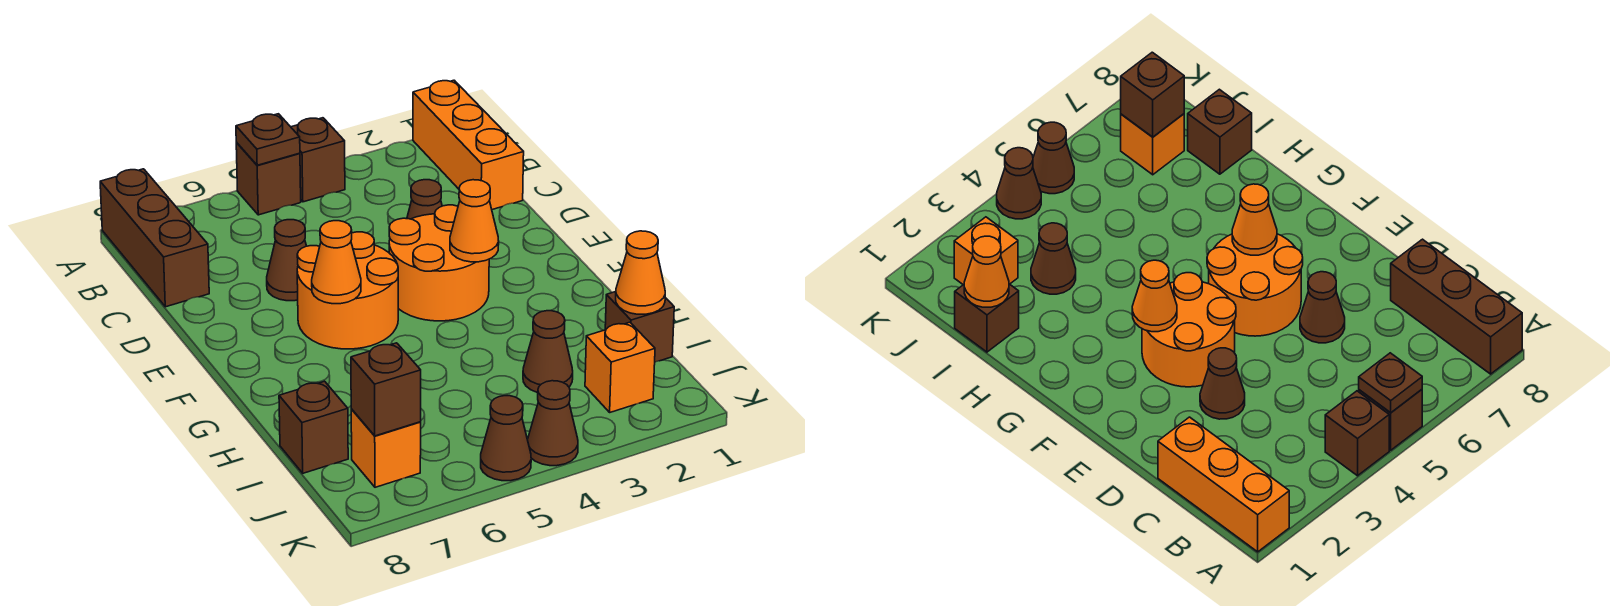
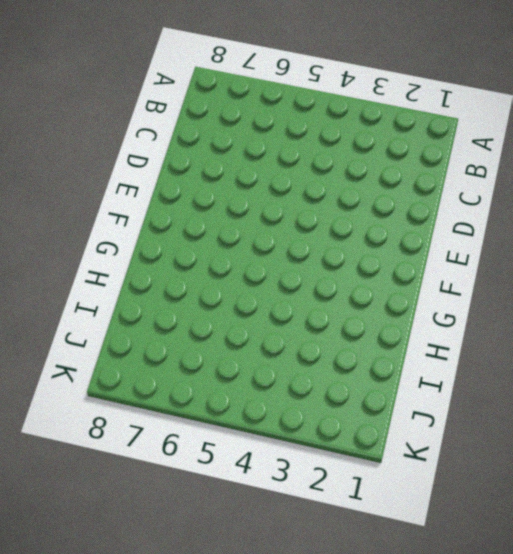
none -> orange brick A1:C1 level 1
none -> brown brick A4 level 1
none -> brown brick A5 level 1

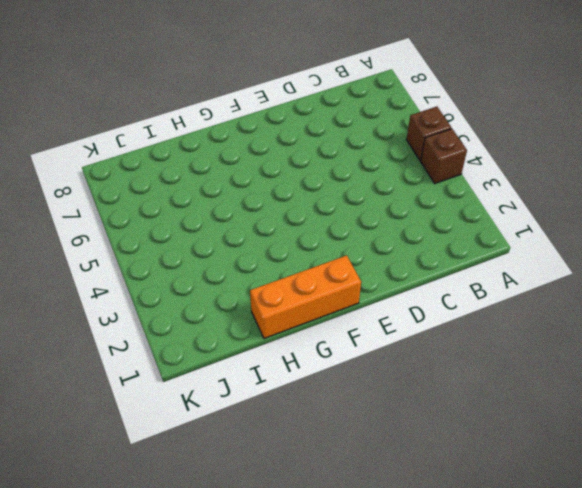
orange brick F1:H1 level 1 -> orange brick A1:C1 level 1
none -> brown brick A8:C8 level 1
none -> brown cone D3 level 1
none -> brown cone D6 level 1

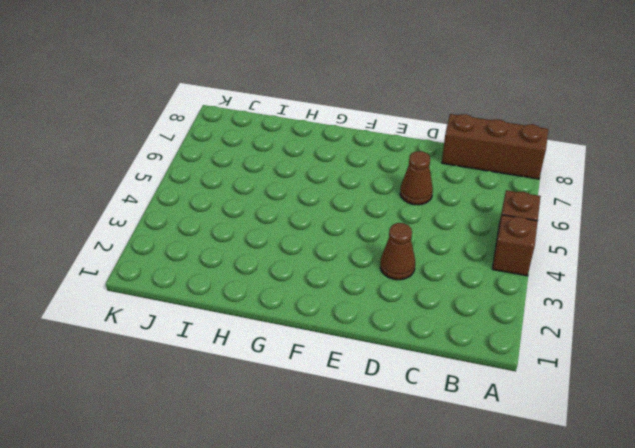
none -> orange brick A1:C1 level 1
none -> orange round brick E3:F4 level 1
none -> orange round brick E5:F6 level 1

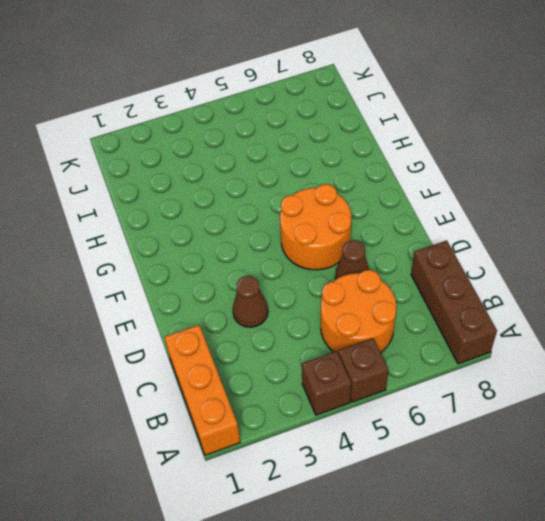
orange round brick B5:C6 level 1 -> orange round brick E3:F4 level 1
none -> brown brick I1 level 1
none -> brown cone I3 level 1
none -> brown brick I8 level 1

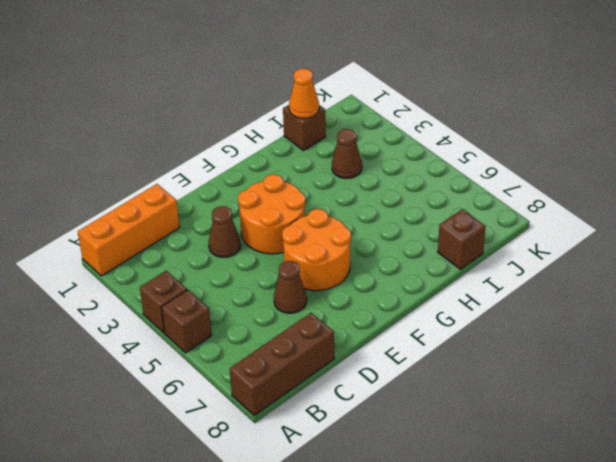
none -> orange brick J2 level 1
none -> orange brick J7 level 1
none -> brown cone K4 level 1

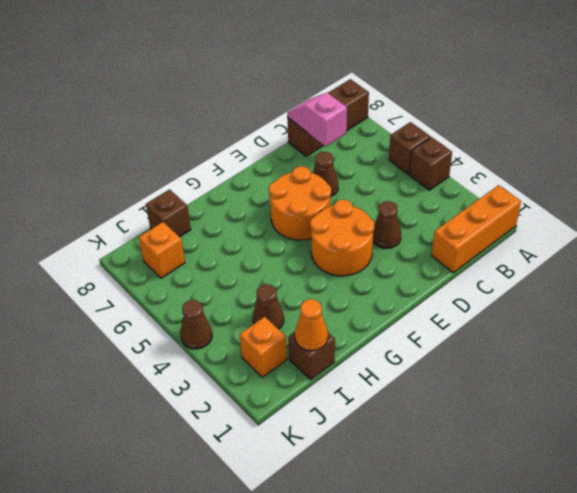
pink slope C7:C8 level 2 top 7 -> none
none -> brown cone K5 level 1
none -> brown plate A5 level 2
none -> orange cone F3 level 2

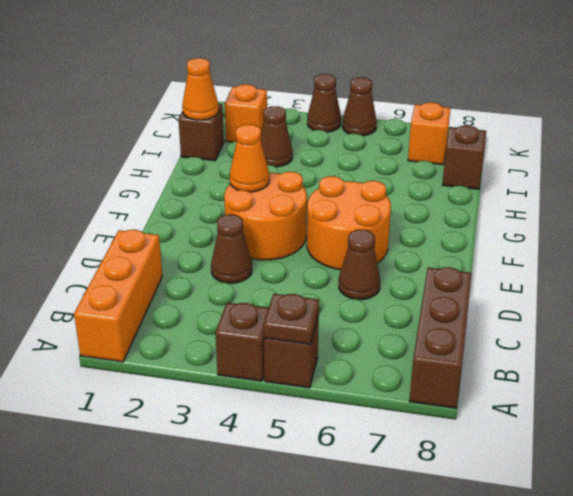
none -> orange cone F6 level 2
none -> brown brick J7 level 2

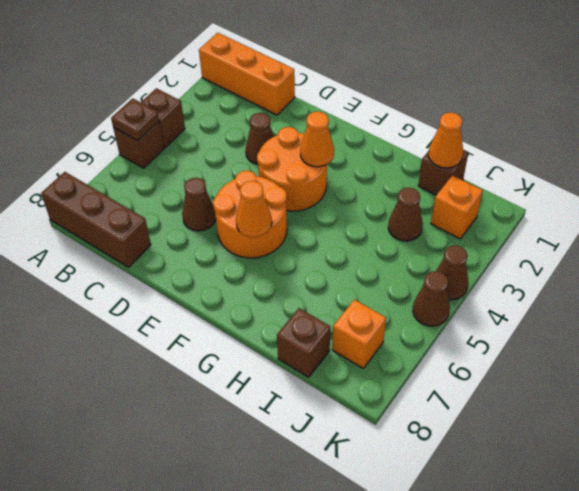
none -> brown brick J7 level 2

